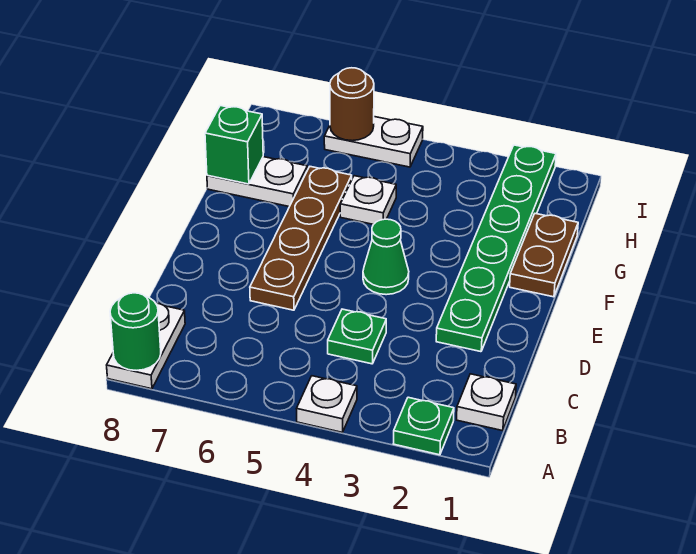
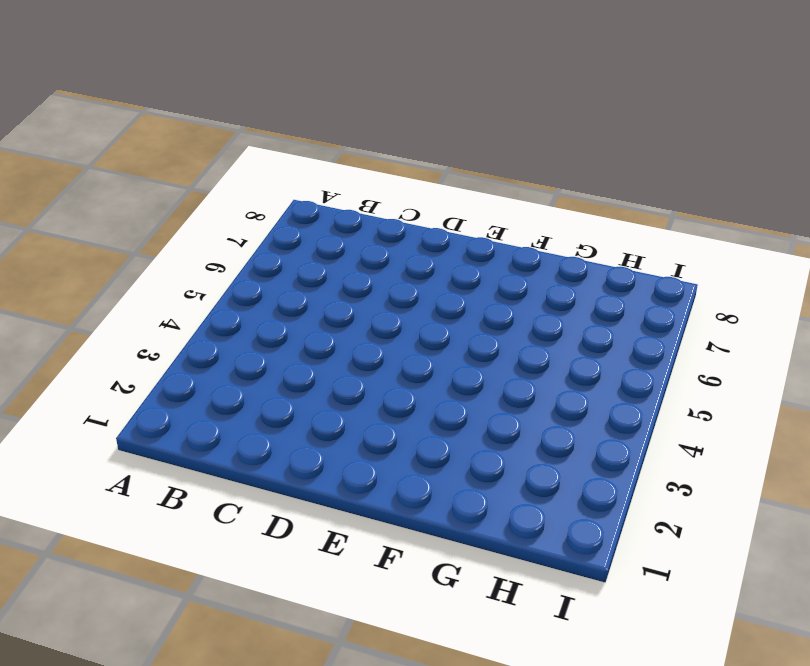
none -> green plate A2 level 1
none -> white plate A4 level 1
none -> white plate A8:B8 level 1

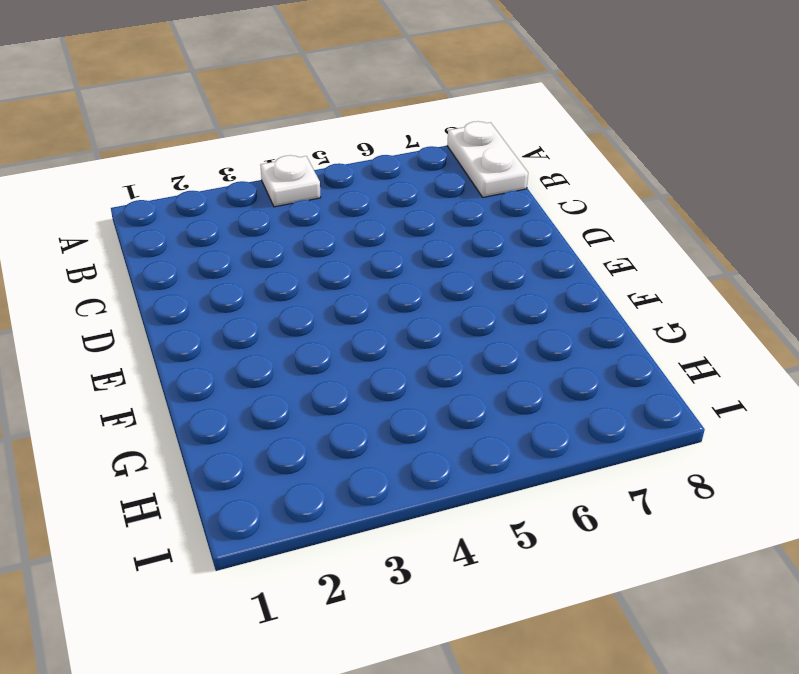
none -> green plate A2 level 1
none -> white plate B1 level 1
none -> green plate C4 level 1

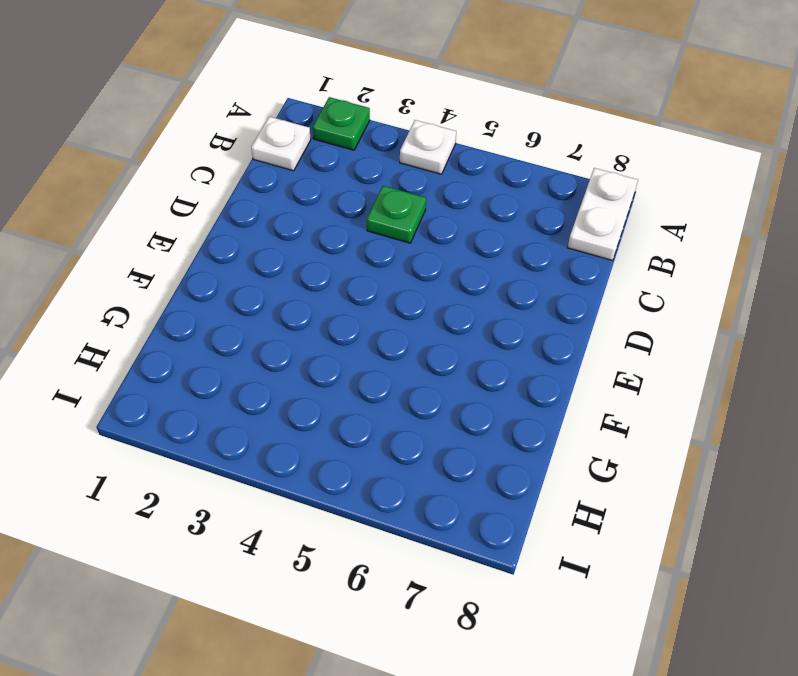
none -> green plate D2:I2 level 1
none -> brown plate D6:G6 level 1
none -> green cone E4 level 1

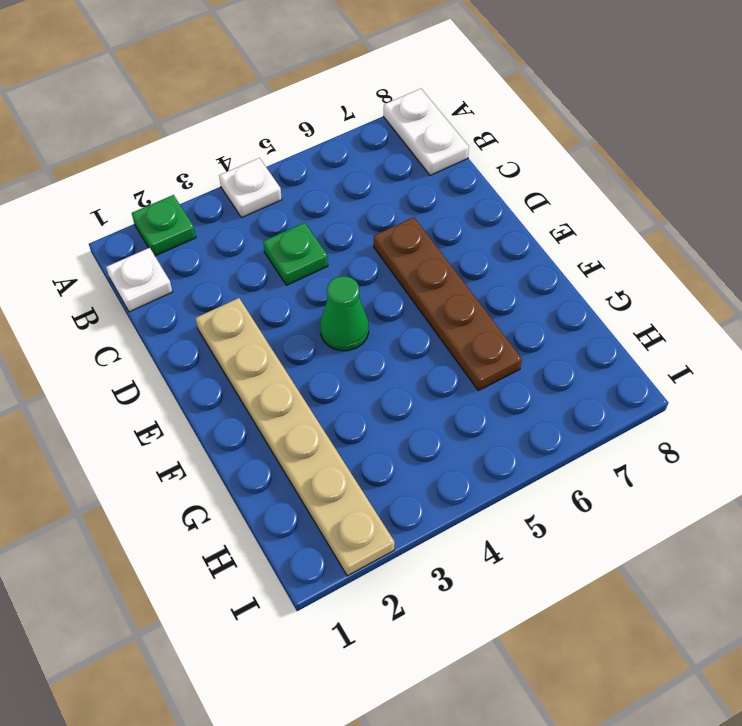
tan plate D2:I2 level 1 -> green plate D2:I2 level 1
none -> brown plate F1:G1 level 1
none -> white plate G5 level 1
none -> white plate G7:G8 level 1

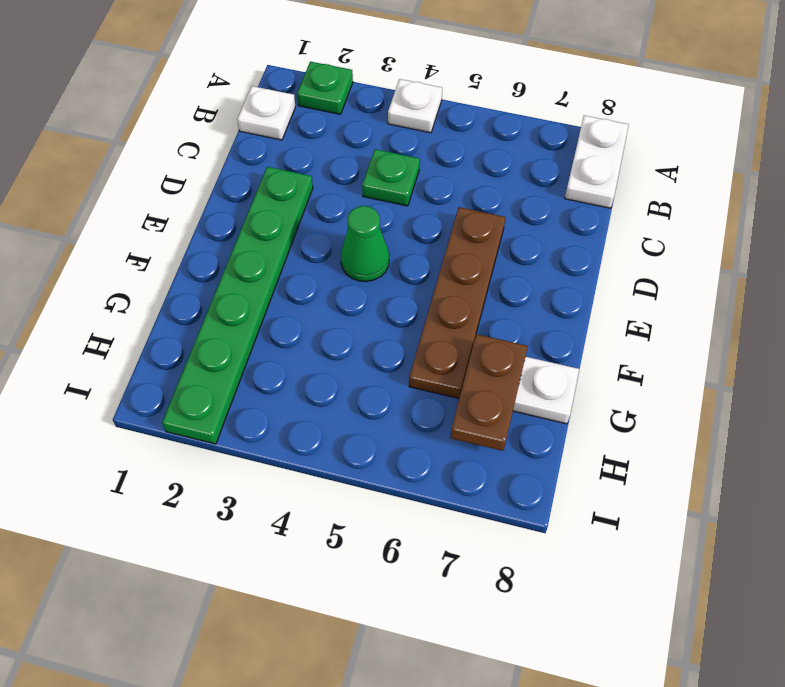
brown plate G7:H7 level 2 -> brown plate F1:G1 level 1
none -> white plate G5 level 1
none -> white plate I5:I6 level 1
none -> green round brick A8 level 2

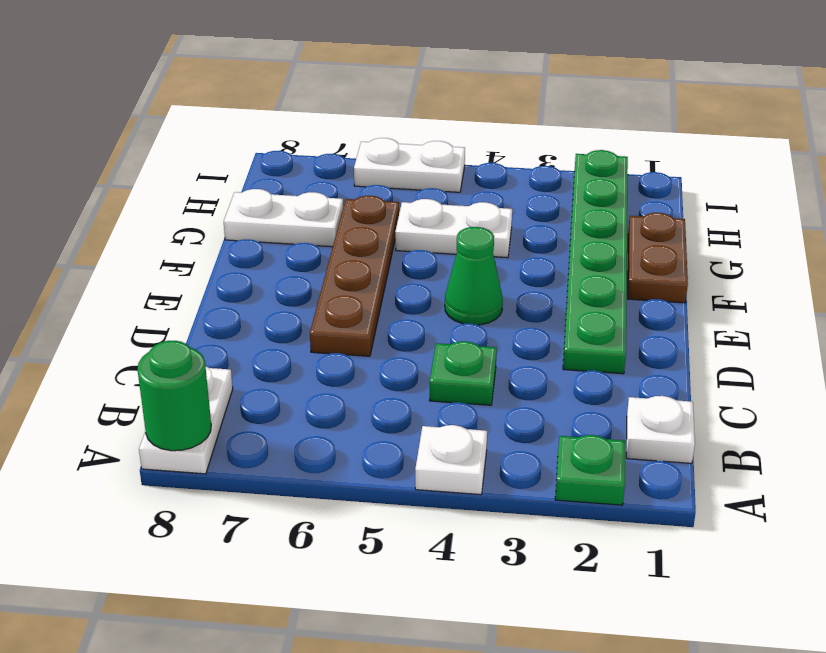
white plate G4:G5 level 1 -> white plate G5 level 1
none -> green brick G8 level 2
none -> brown round brick I6 level 2

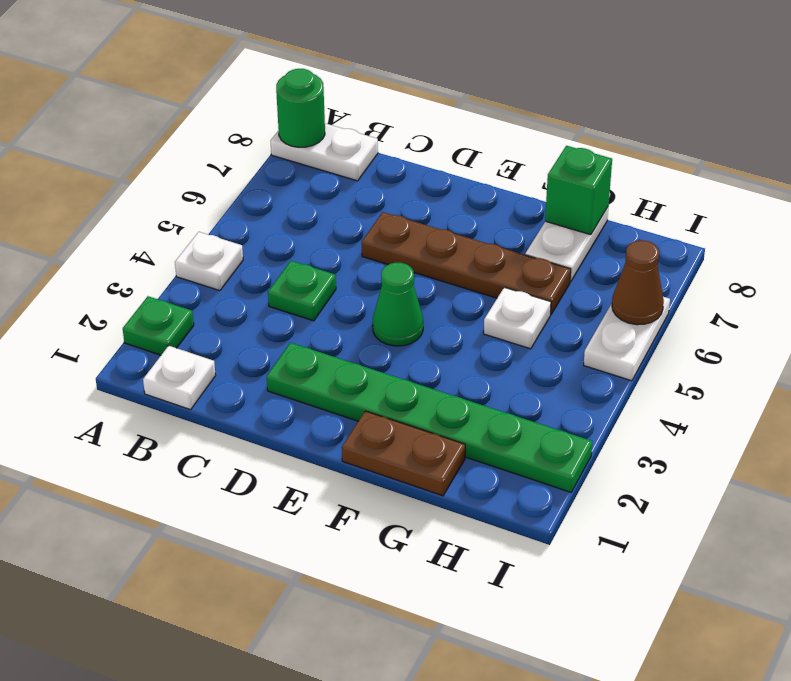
brown cone I6 level 2 -> brown round brick I6 level 2

